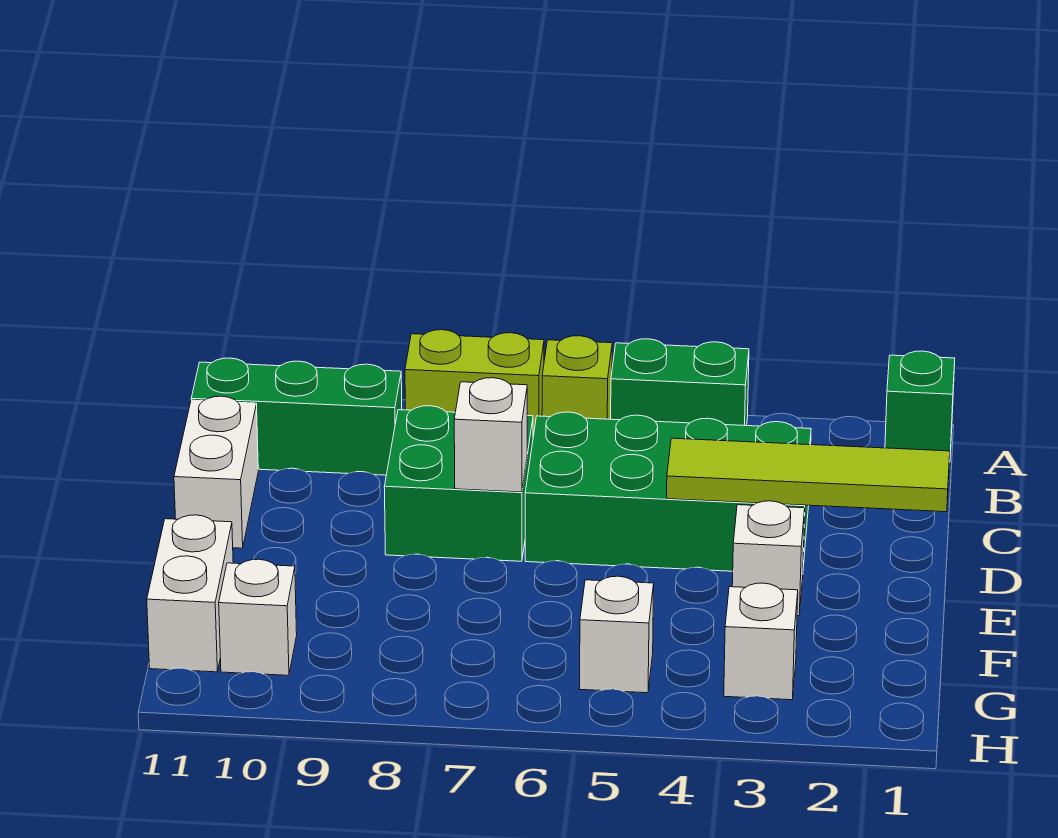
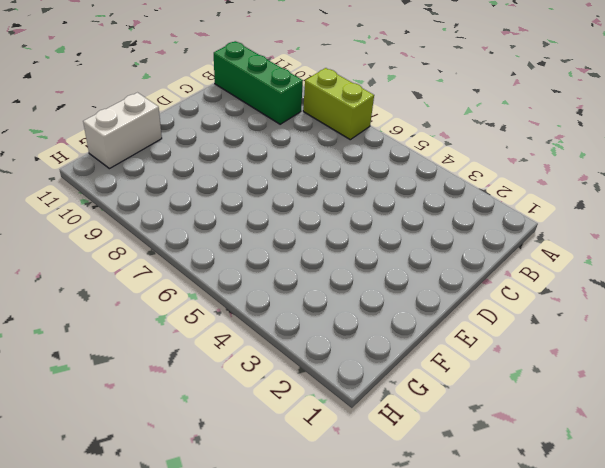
none -> green brick A1 level 1
none -> green brick A4:A5 level 1
none -> lime brick A6 level 1

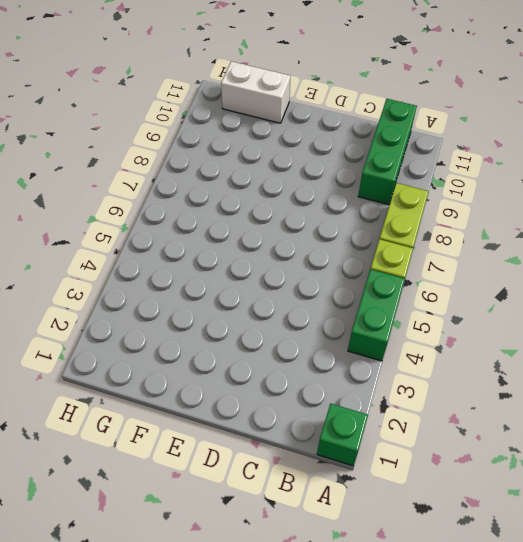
none -> green brick C3:D6 level 1
none -> green brick C7:D8 level 1
none -> white brick C11:D11 level 1

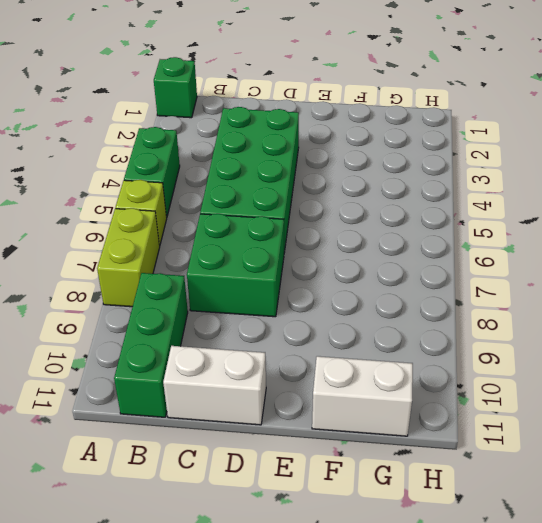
none -> white brick E3 level 1
none -> white brick G3 level 1
none -> white brick G5 level 1

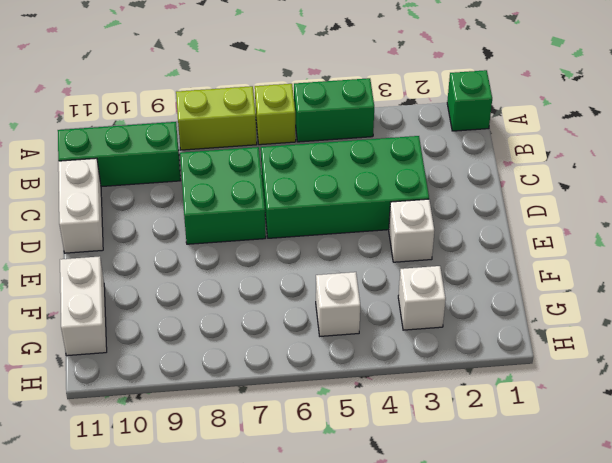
none -> white brick G10 level 1
none -> lime tile D1:D4 level 2
none -> white brick D7 level 2

